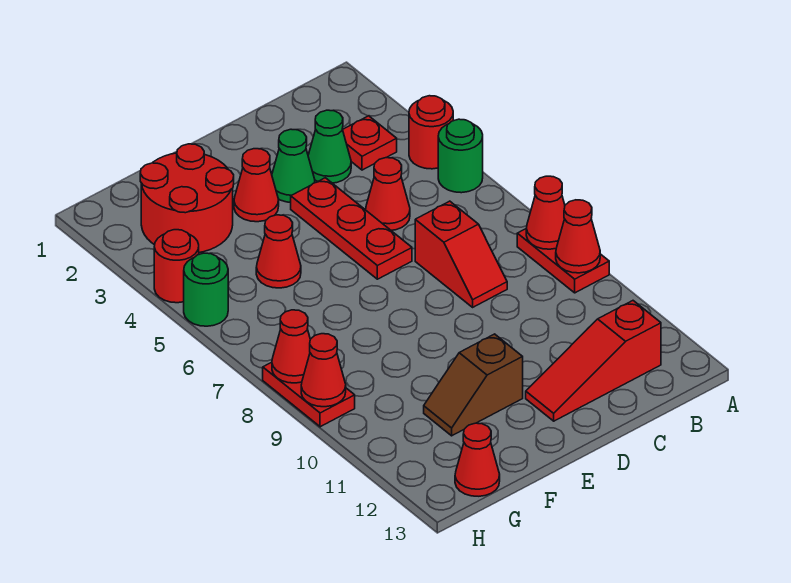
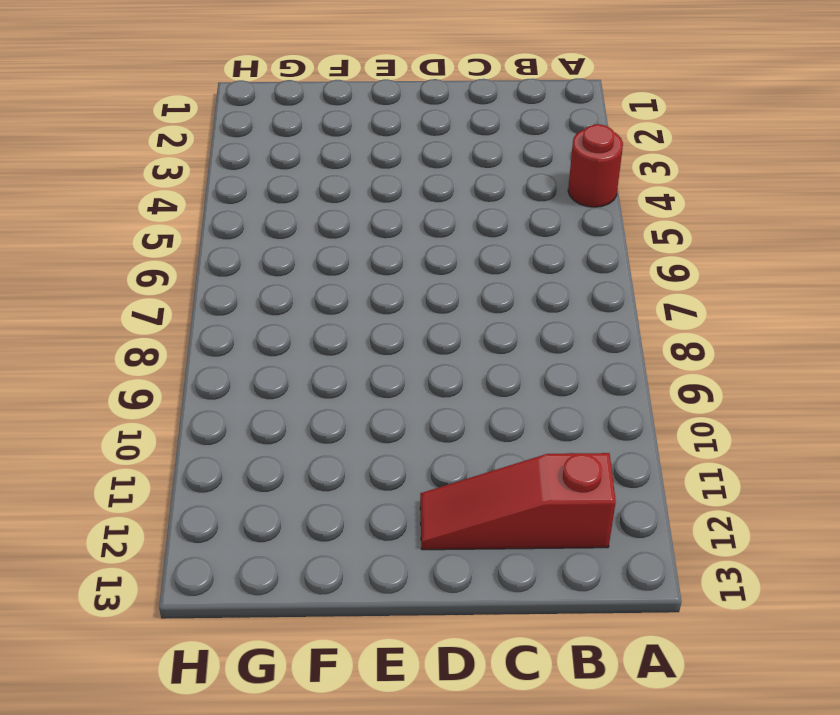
none -> green round brick A5 level 1
none -> red plate A8:A9 level 1
none -> red plate B3 level 1

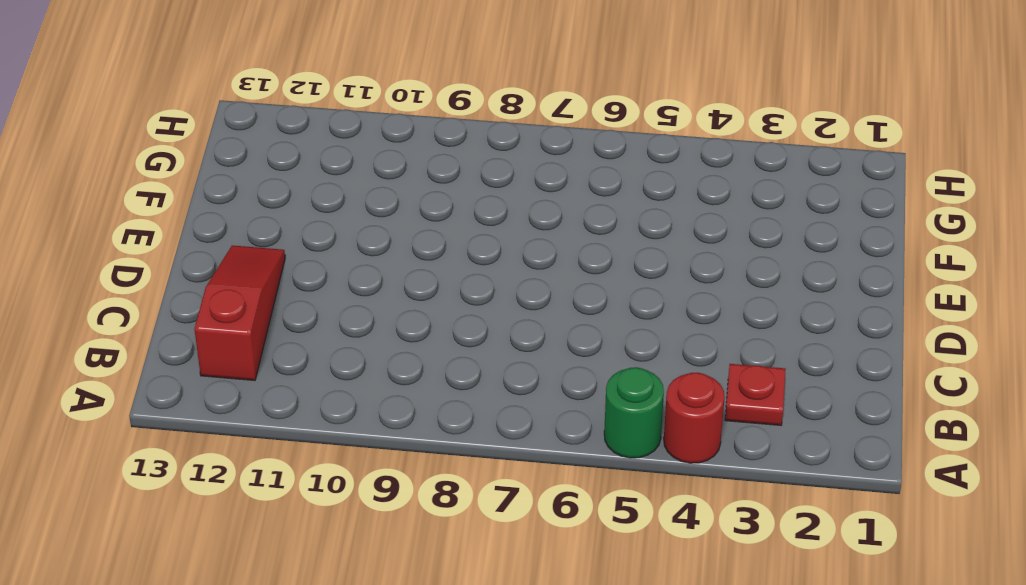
none -> red plate A8:A9 level 1
none -> green cone C3 level 1
none -> red cone C5 level 1

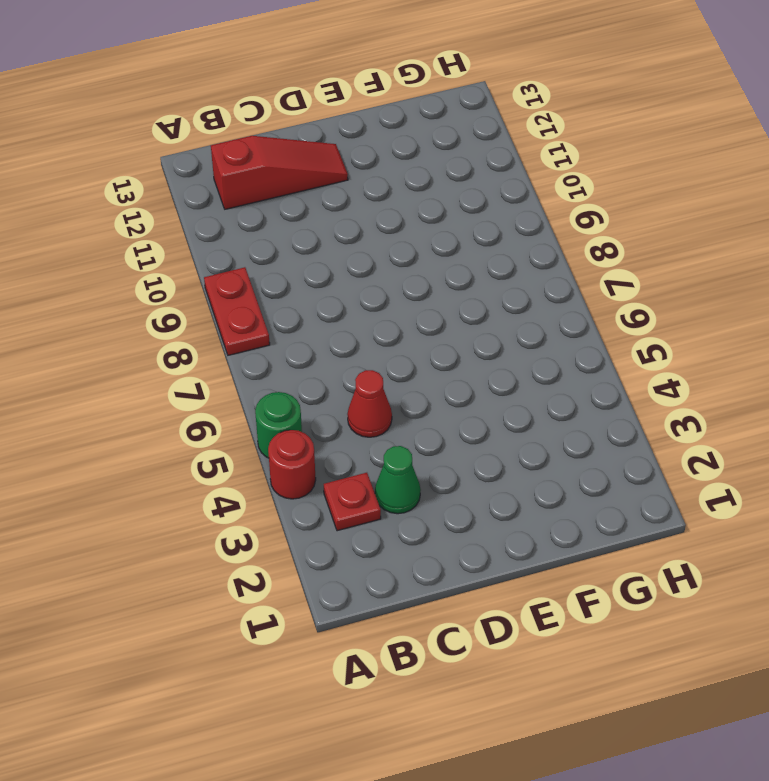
none -> red slope C7:C8 level 1 top 7
none -> green cone D3 level 1
none -> red plate D4:D6 level 1

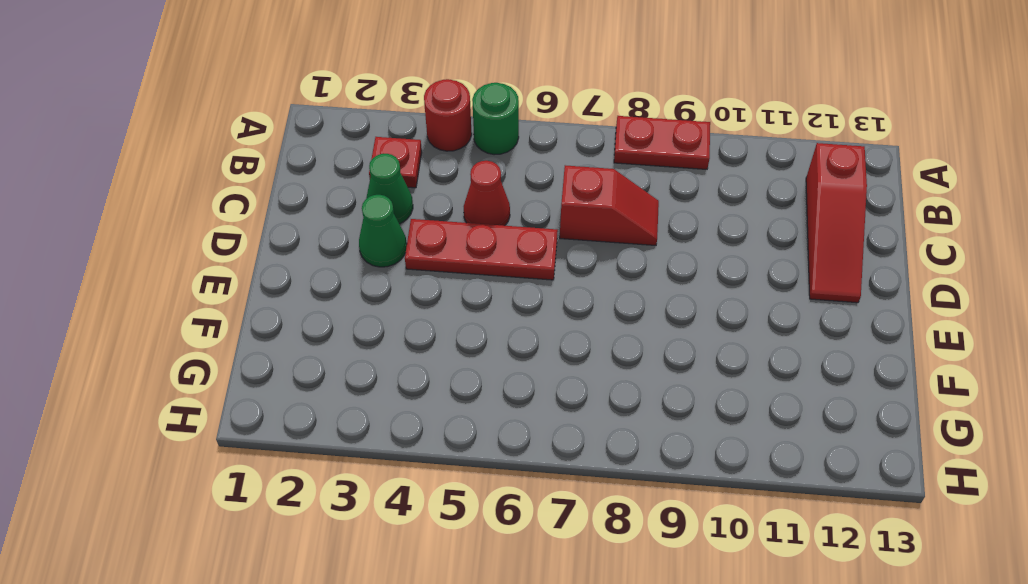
none -> red cone E3 level 1
none -> brown slope E11:F11 level 1 top E
none -> red round brick F2:G3 level 1

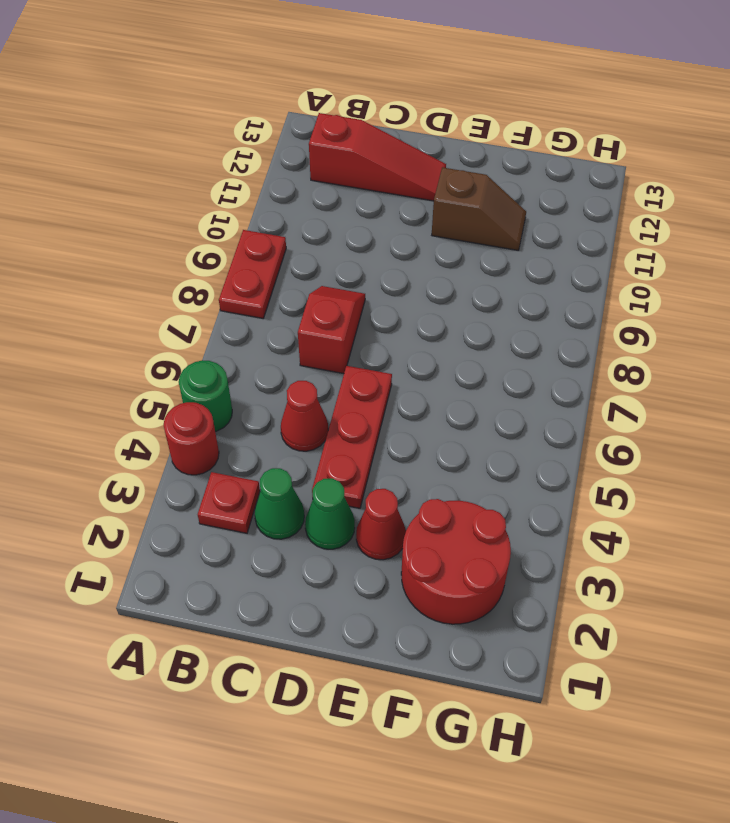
none -> red cone F5 level 1
none -> red cone G13 level 1
none -> red round brick H4 level 1

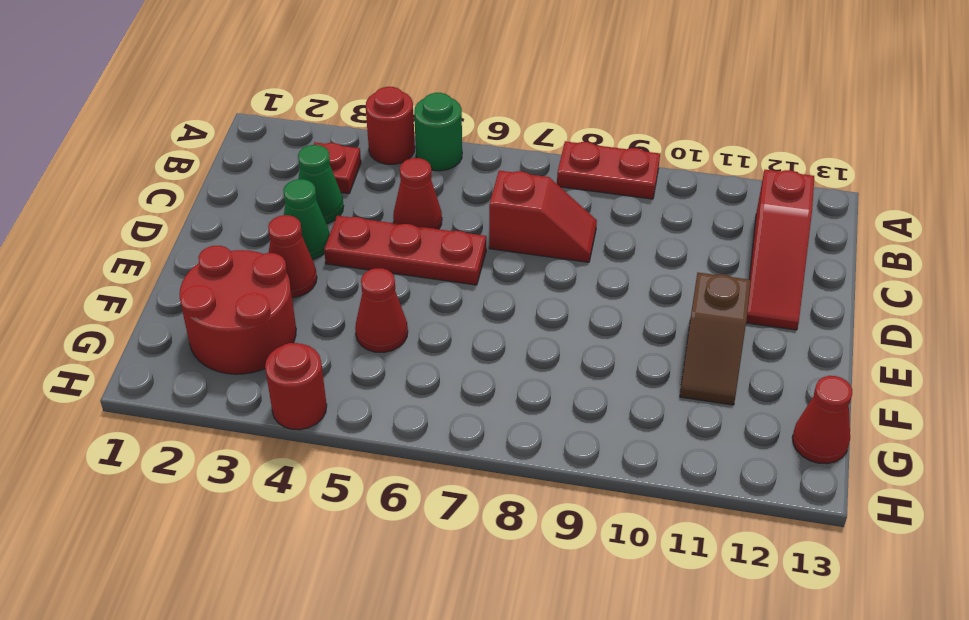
none -> green round brick H5 level 1
none -> red plate H8:H9 level 1
none -> red cone A8 level 2

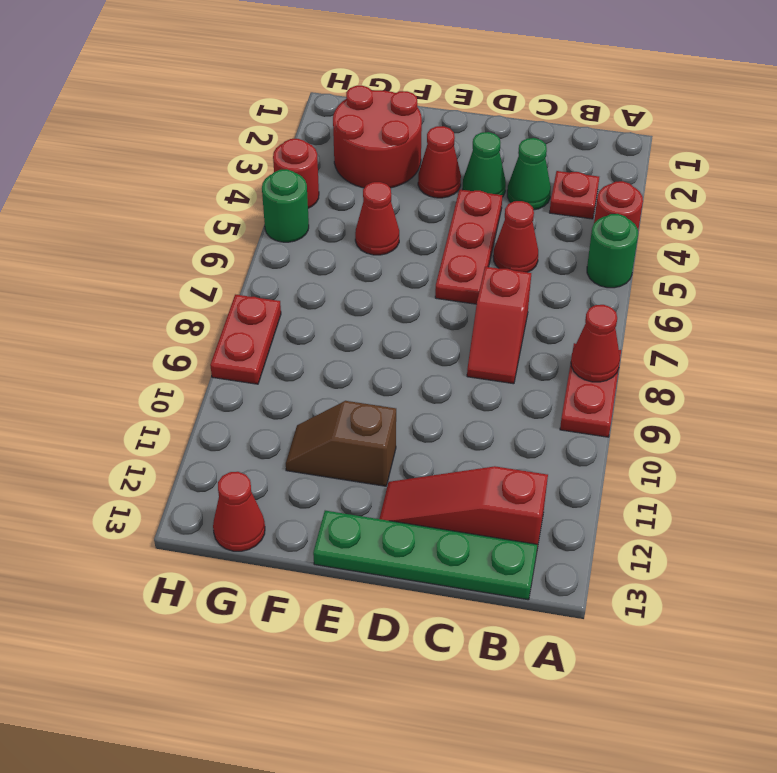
green plate B13:E13 level 1 -> none
none -> red cone A9 level 2
none -> red cone H8 level 2
none -> red cone H9 level 2

